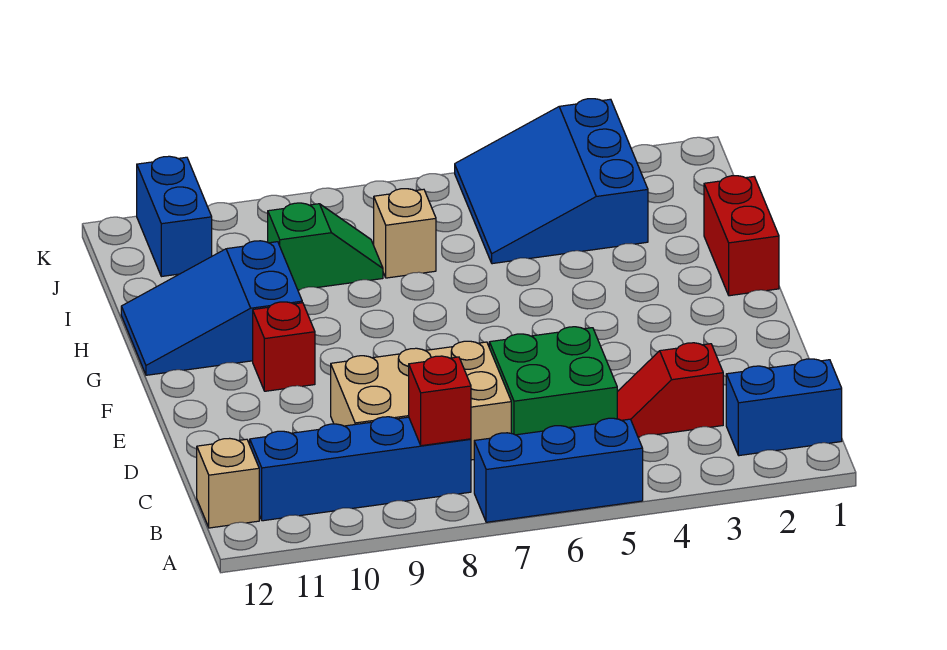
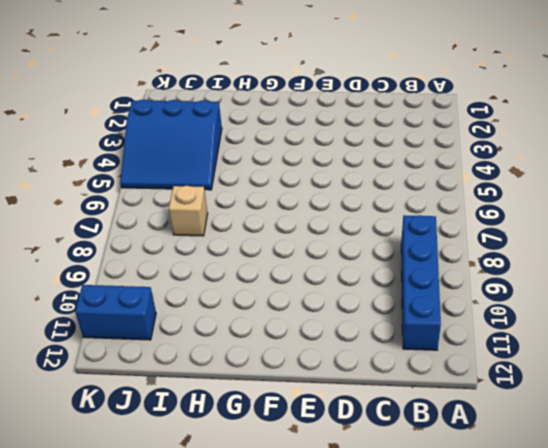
none -> blue brick A5:A7 level 1
none -> blue brick B1:B2 level 1
none -> tan brick B12 level 1

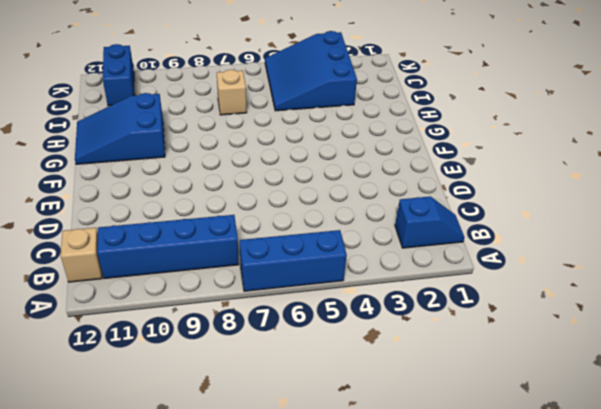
blue slope B1:B2 level 1 top 2 -> blue brick B1:B2 level 1
none -> red slope C3:C4 level 1 top 3
none -> green brick C5:D6 level 1
none -> tan brick C7:D9 level 1

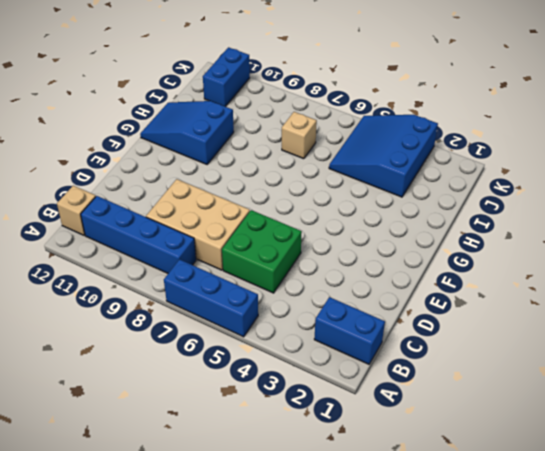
none -> red slope C3:C4 level 1 top 3
none -> red brick F10 level 1
none -> red brick G1:H1 level 1

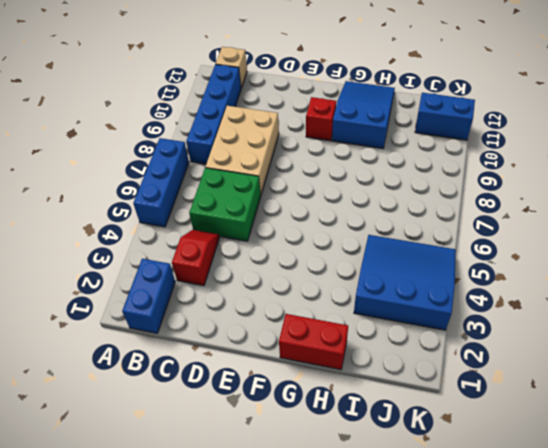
none -> tan brick I7 level 1
none -> green slope I8:I9 level 1 top 9
none -> red brick B8 level 2

